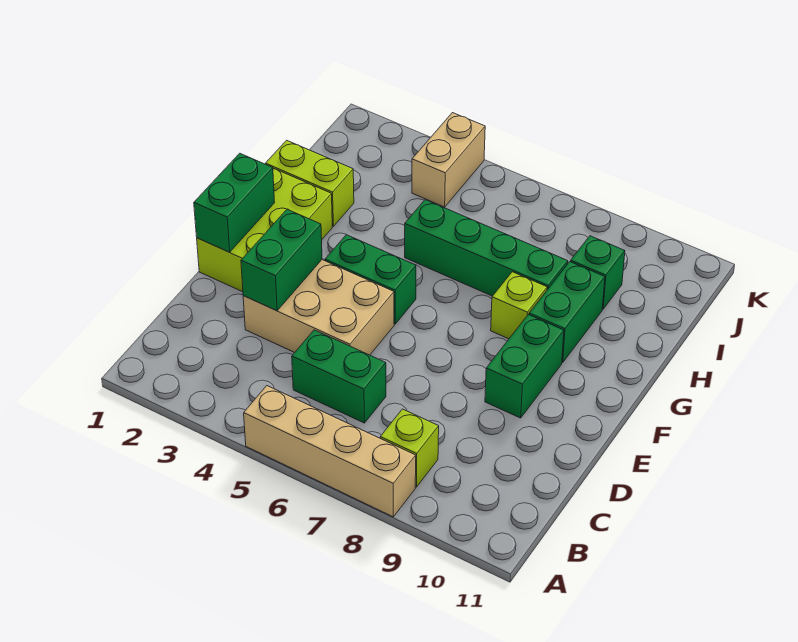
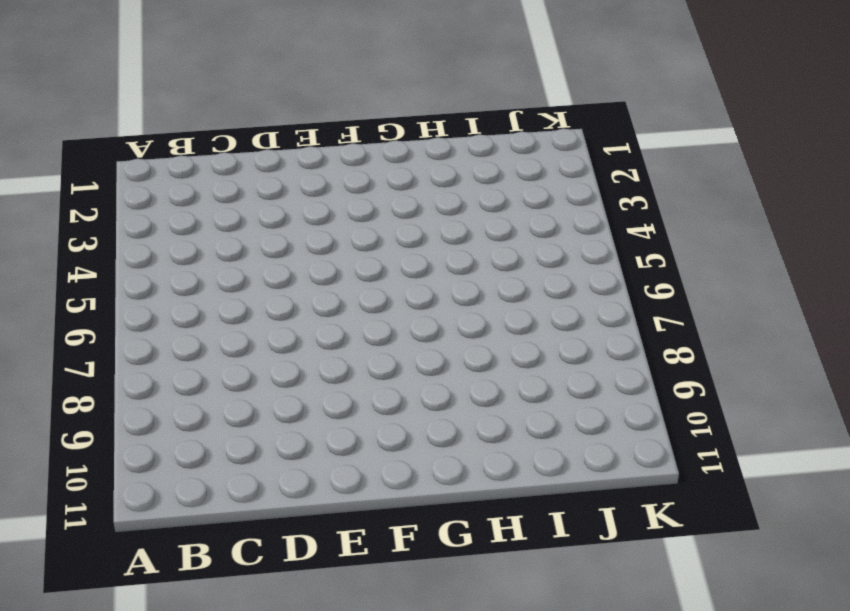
none -> tan brick A5:A8 level 1
none -> lime brick B8 level 1
none -> green brick C5:C6 level 1

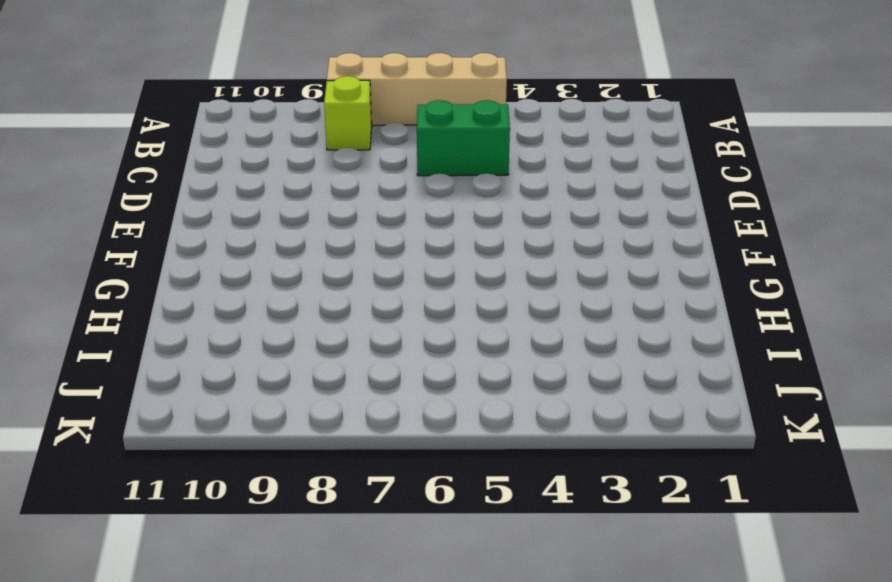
none -> tan brick D3:E5 level 1
none -> lime brick E1:G2 level 1
none -> green brick E9:F9 level 1

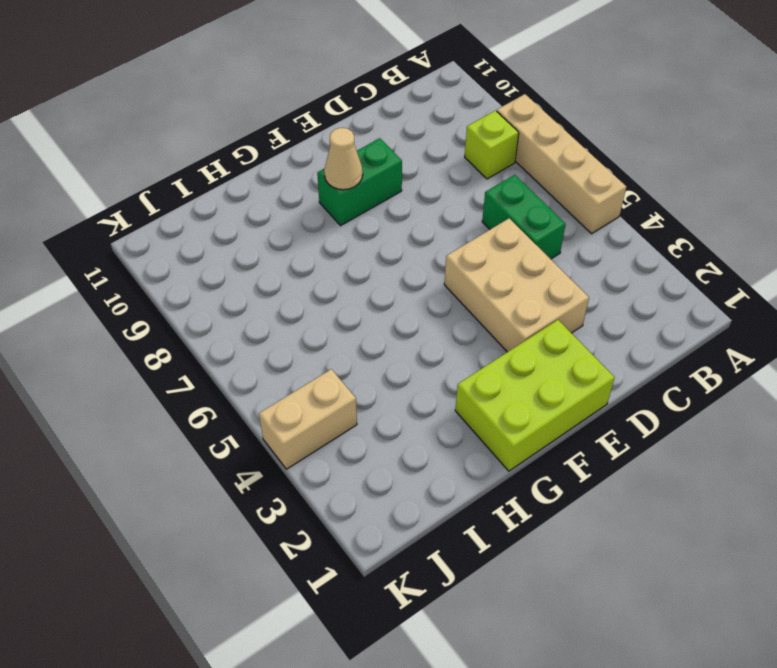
tan cone F9 level 2 -> none
none -> green brick F4:F5 level 1
none -> lime brick G8 level 1
none -> green brick G9:H9 level 1

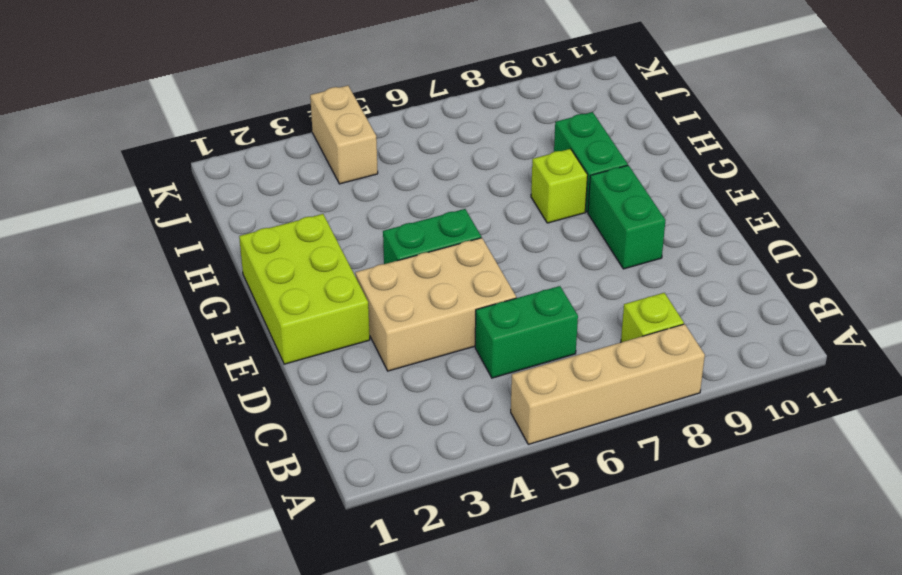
none -> lime brick H1:H2 level 1
none -> green brick H5:H8 level 1
none -> green brick I9 level 1

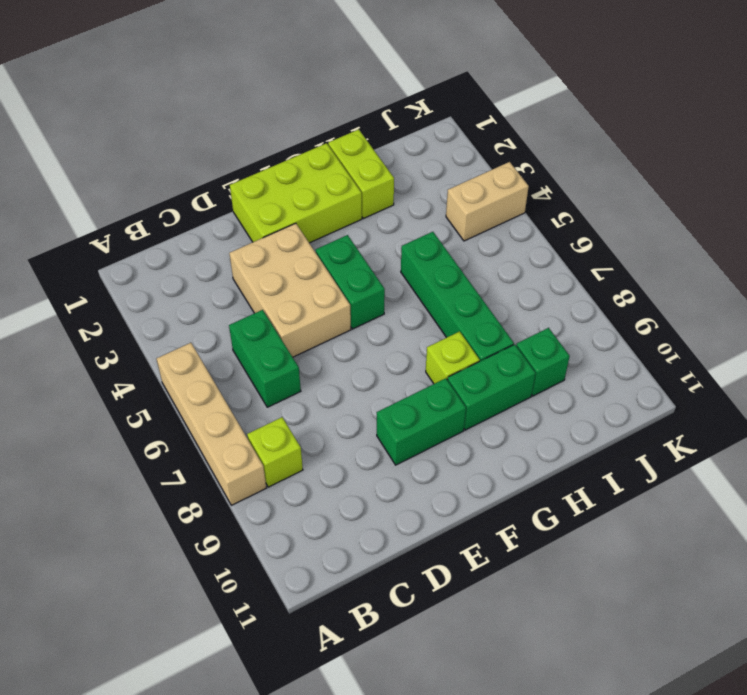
none -> green brick D3:E3 level 2
none -> green brick E1:F1 level 2

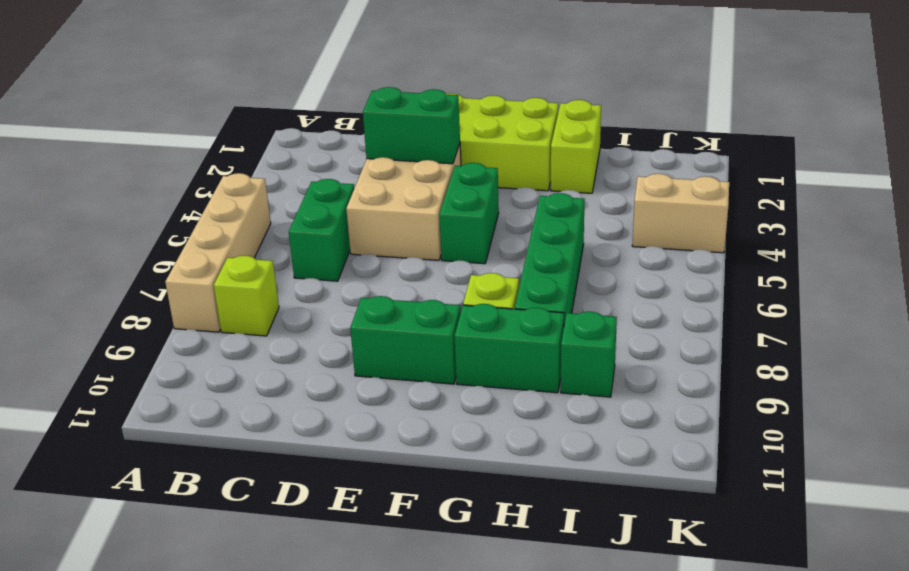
none -> green brick E1:F1 level 2

